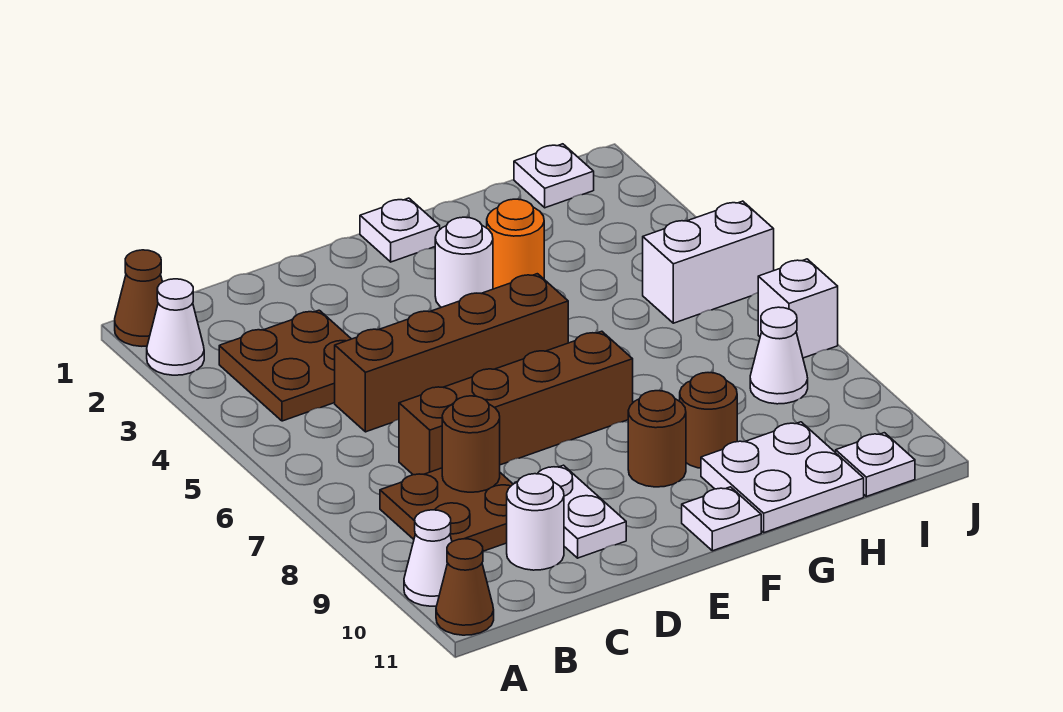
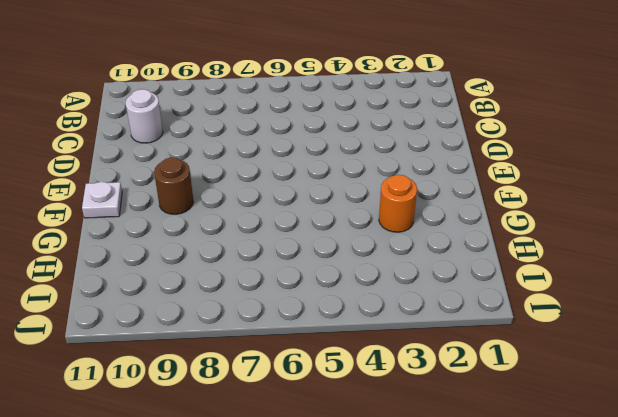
none -> brown cone A1 level 1
none -> white cone A2 level 1
none -> white cone A10 level 1

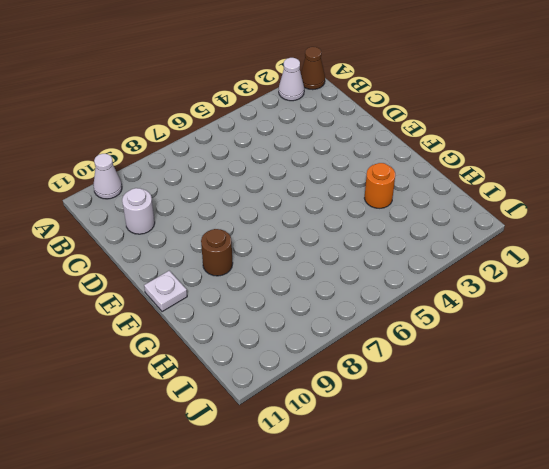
none -> brown cone A11 level 1
none -> brown plate B3:C4 level 1
none -> brown plate B8:C9 level 1

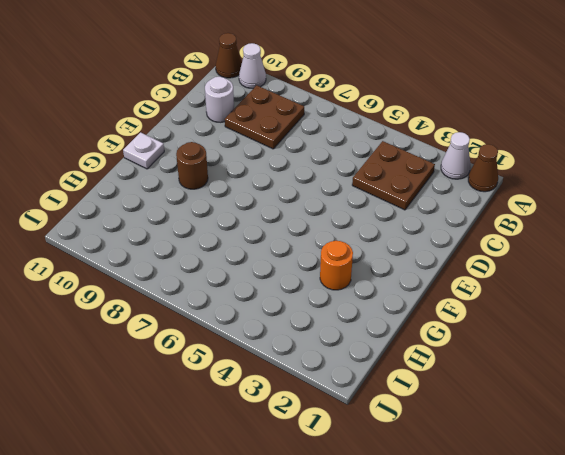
none -> brown brick C5:F5 level 1
none -> brown brick C7:F7 level 1
none -> white plate D9:D10 level 1

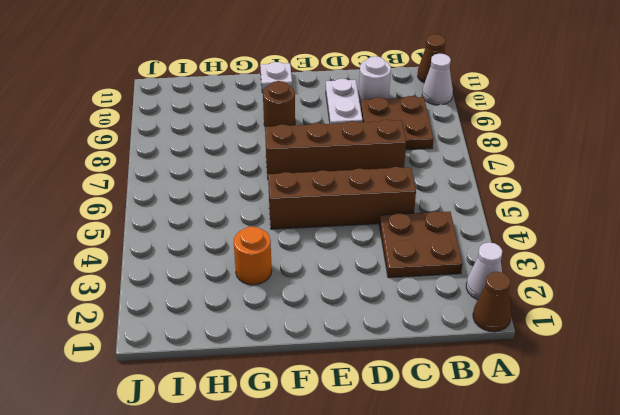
none -> white plate F1 level 1
none -> white round brick F3 level 1
none -> brown round brick G9 level 1

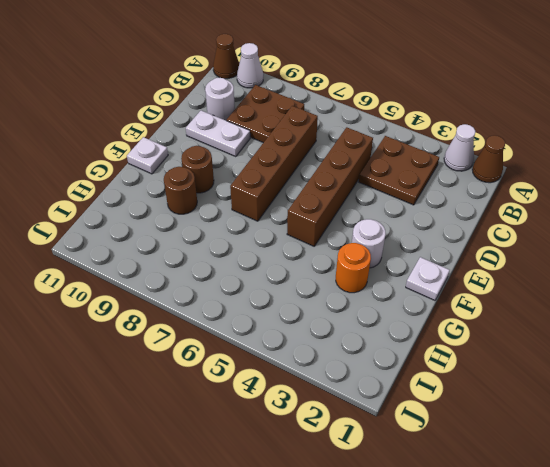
none -> white plate G10:H11 level 1
none -> white plate I1 level 1
none -> white brick I5:J5 level 1

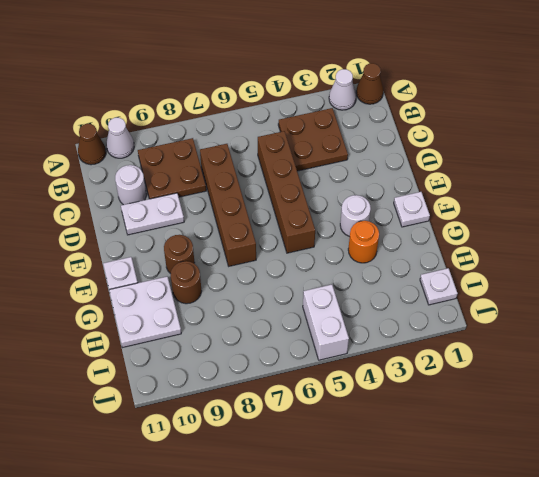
none -> white cone I8 level 1
none -> white plate I11 level 1
none -> white brick J7 level 1

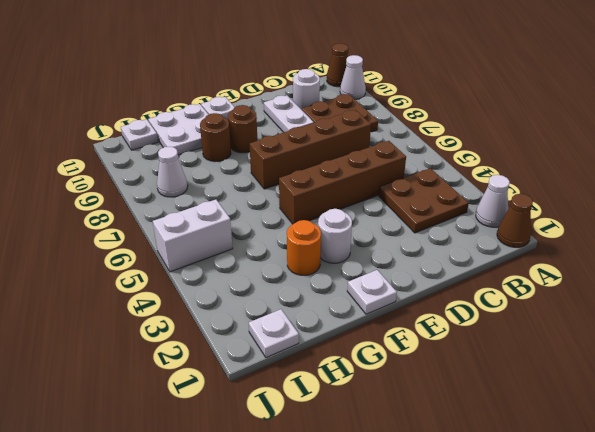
none -> white brick J7 level 1
none -> brown round brick C8 level 2

